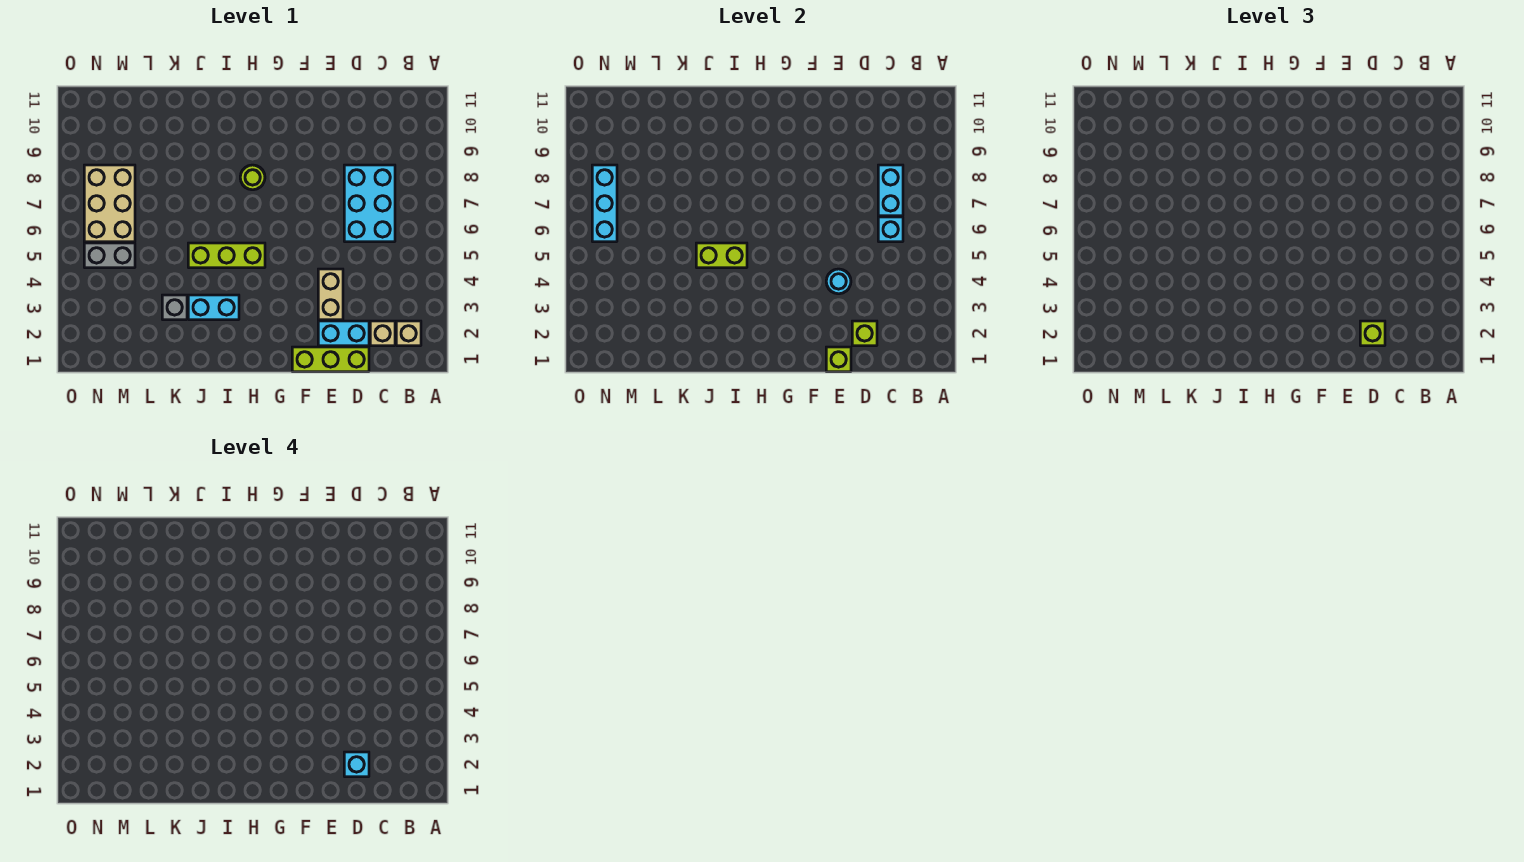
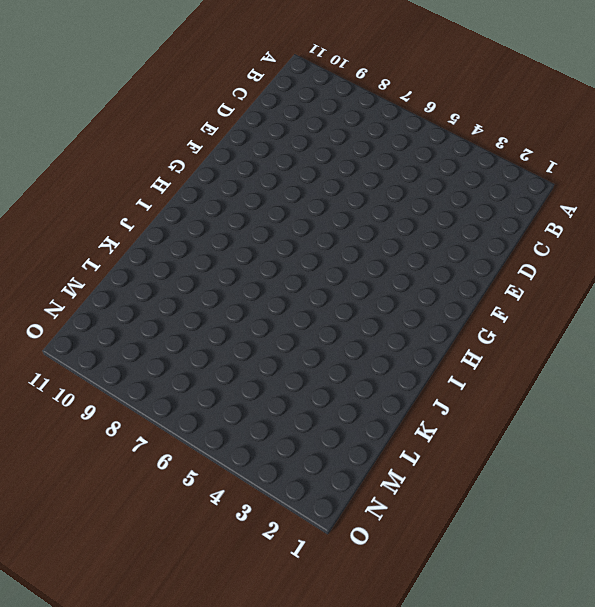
none -> tan brick B2 level 1
none -> tan brick C2 level 1
none -> cyan brick C6:D8 level 1

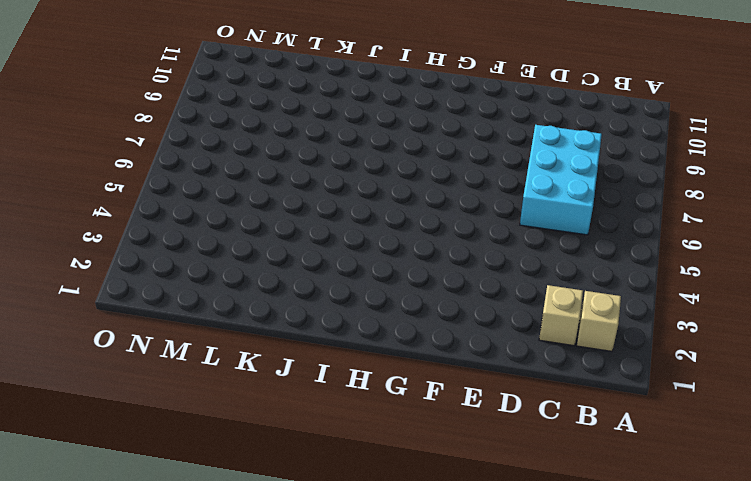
none -> lime brick D1:F1 level 1
none -> cyan brick D2:E2 level 1
none -> tan brick E3:E4 level 1

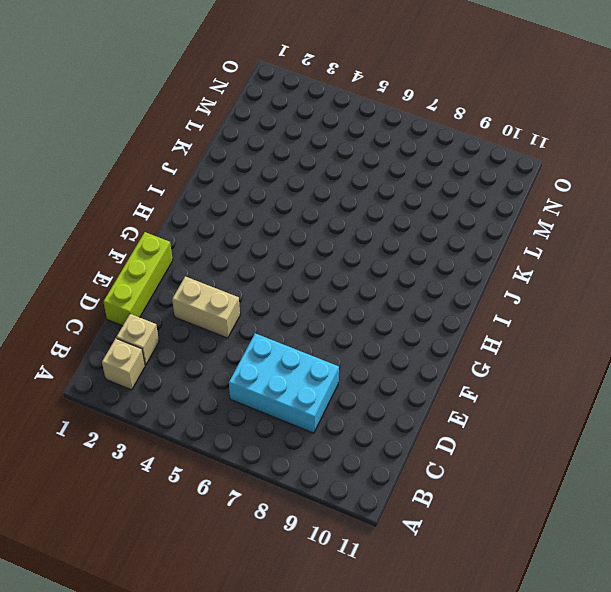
none -> cyan brick D2:E2 level 1
none -> lime brick H5:J5 level 1
none -> lime round brick H8 level 1

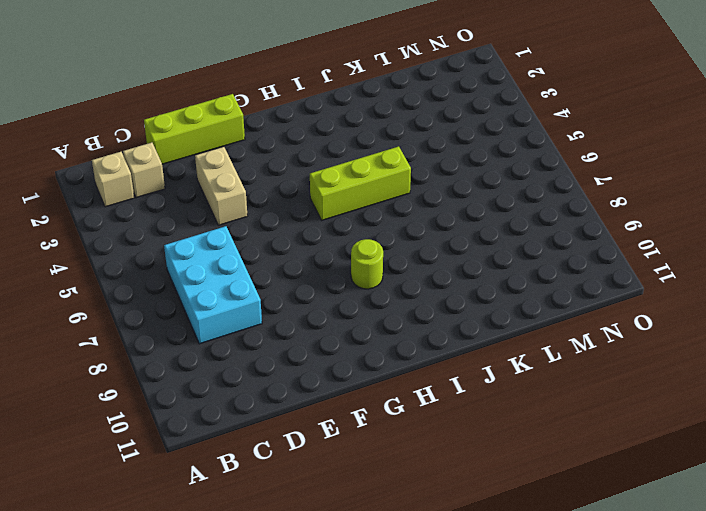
none -> cyan brick D2:E2 level 1
none -> cyan brick I3:J3 level 1
none -> grey brick K3 level 1

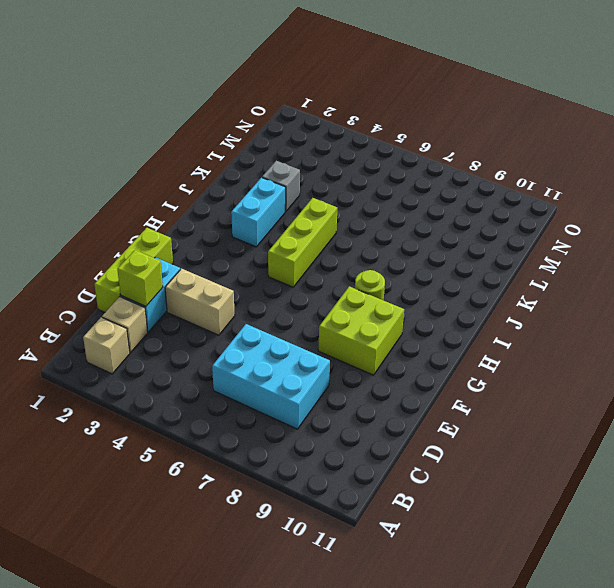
lime brick F8:G9 level 1 -> none
none -> grey brick M5:N5 level 1
none -> tan brick M6:N8 level 1
none -> cyan brick C6 level 2

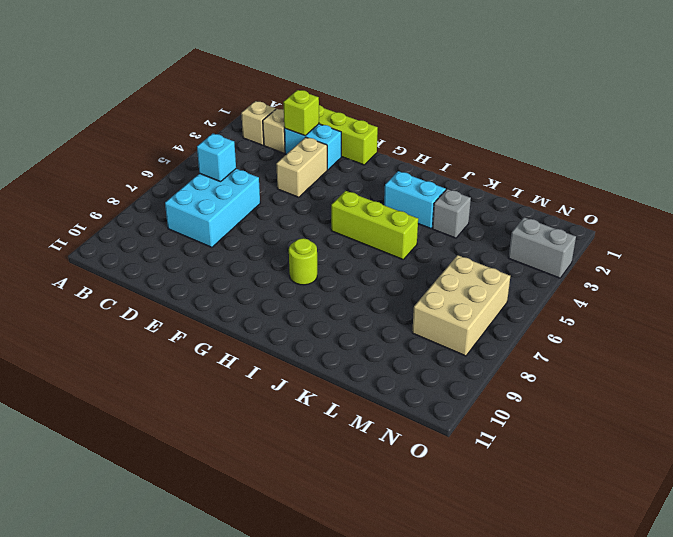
grey brick N3:O3 level 1 -> grey brick M5:N5 level 1
none -> cyan brick C7:C8 level 2
none -> lime brick E1 level 2
none -> cyan round brick E4 level 2

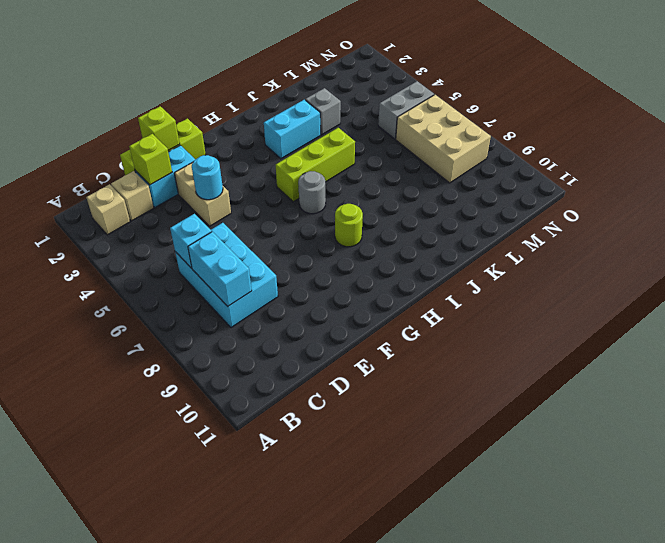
grey round brick H6 level 1 -> none
none -> lime brick I5:J5 level 2
none -> cyan brick N6:N8 level 2
none -> lime brick D2 level 3

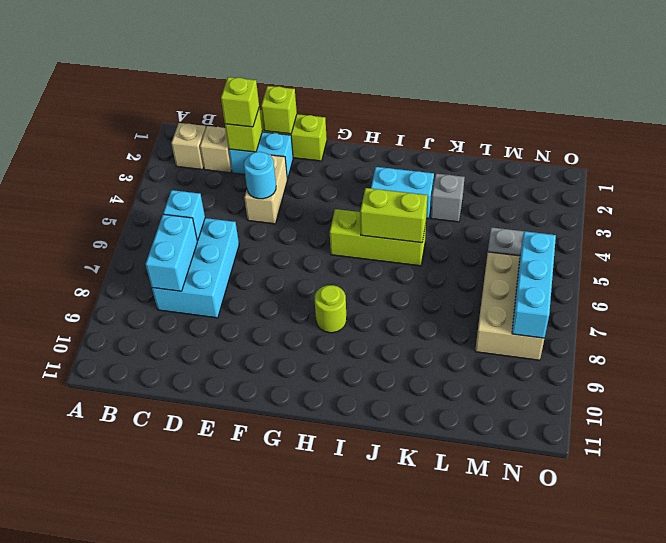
none -> cyan brick D2 level 4

